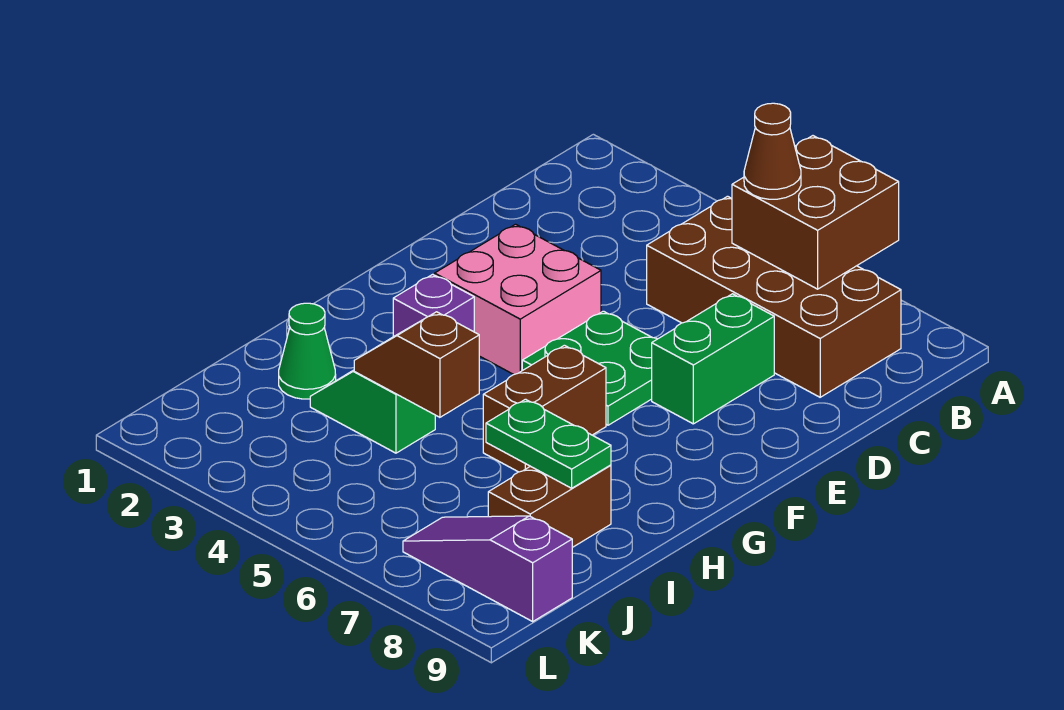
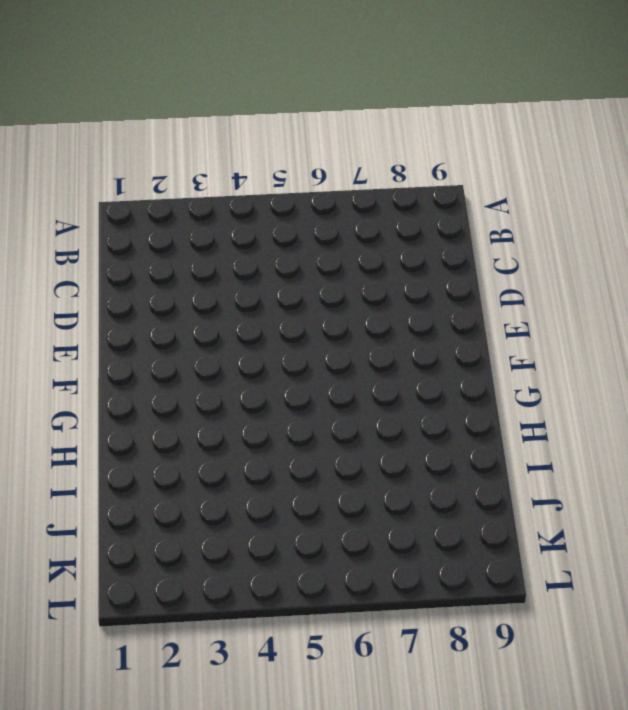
none -> brown brick B5:C8 level 1
none -> green brick D7:E7 level 1
none -> pink brick E3:F4 level 1

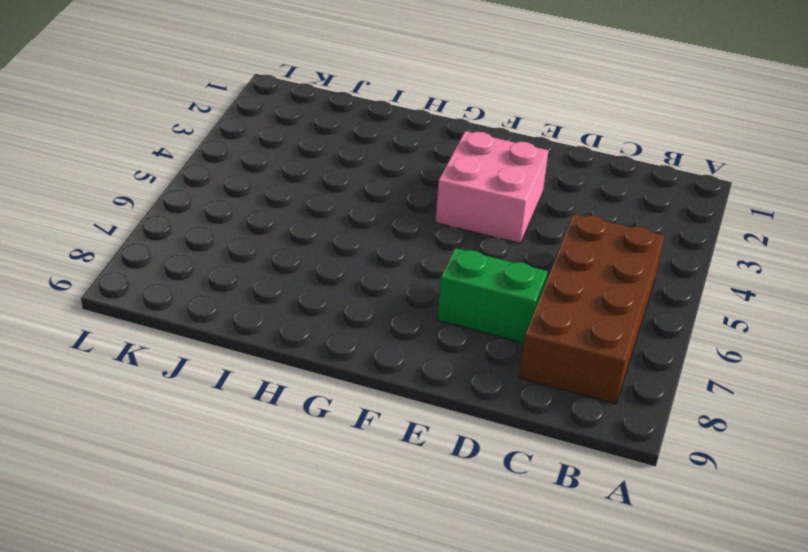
none -> green plate E5:F6 level 1
none -> purple brick G3 level 1
none -> brown brick G6:H6 level 1

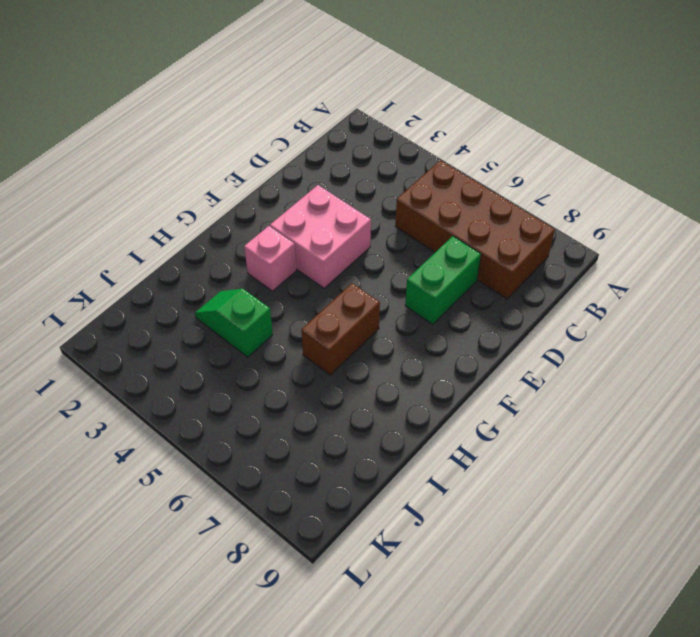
pink brick G3 level 1 -> purple brick G3 level 1
none -> green plate E5:F6 level 1
none -> green cone I2 level 1
none -> brown brick I8:J8 level 1

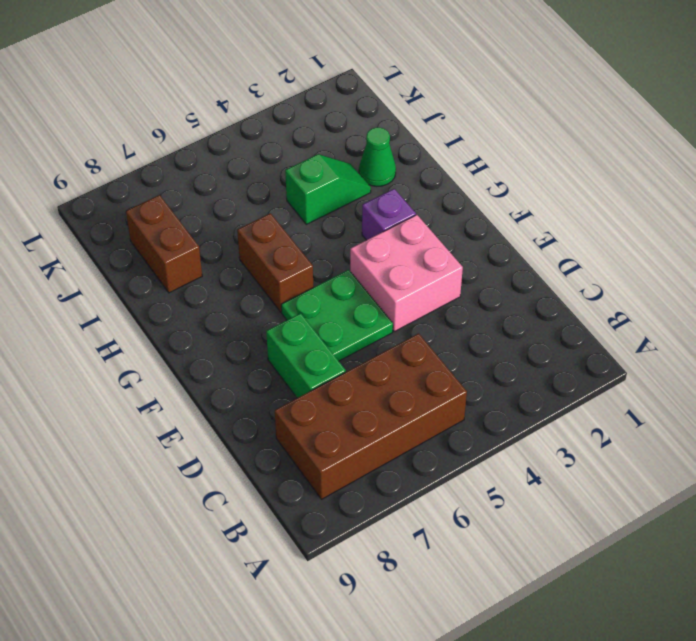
none -> purple slope K7:K9 level 1 top 9
none -> brown brick A6:B7 level 2
none -> brown slope I4:I5 level 2 top 5

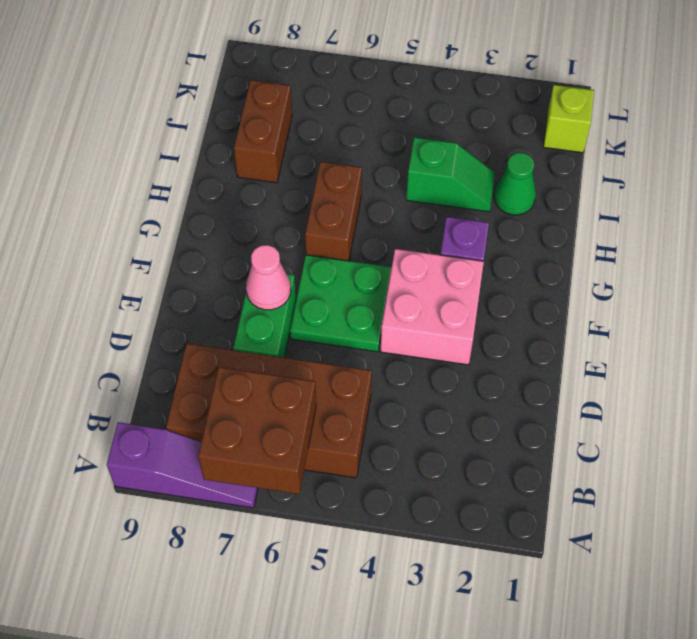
purple slope A7:A9 level 1 top 9 -> purple slope K7:K9 level 1 top 9
pink cone E7 level 2 -> none
lime brick K1 level 1 -> none
none -> brown slope I4:I5 level 2 top 5
none -> green plate I7:I8 level 2
none -> brown cone B6 level 3

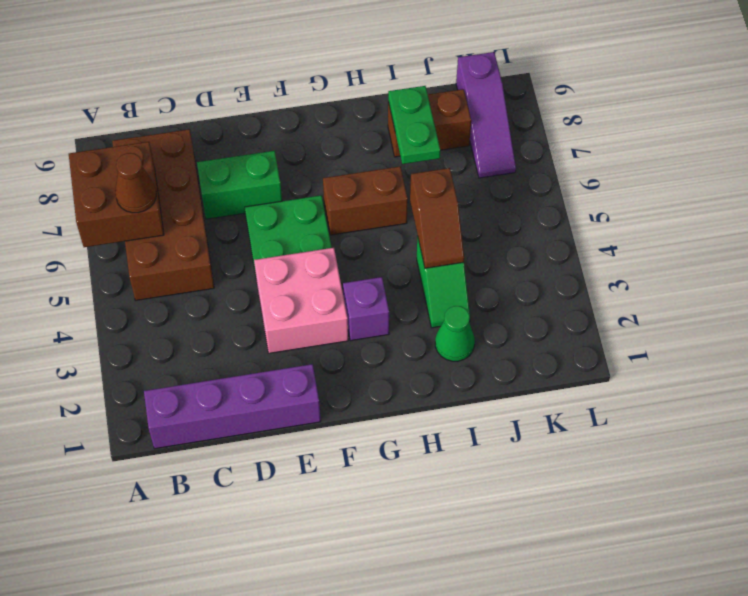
purple brick B1:E1 level 1 -> none

